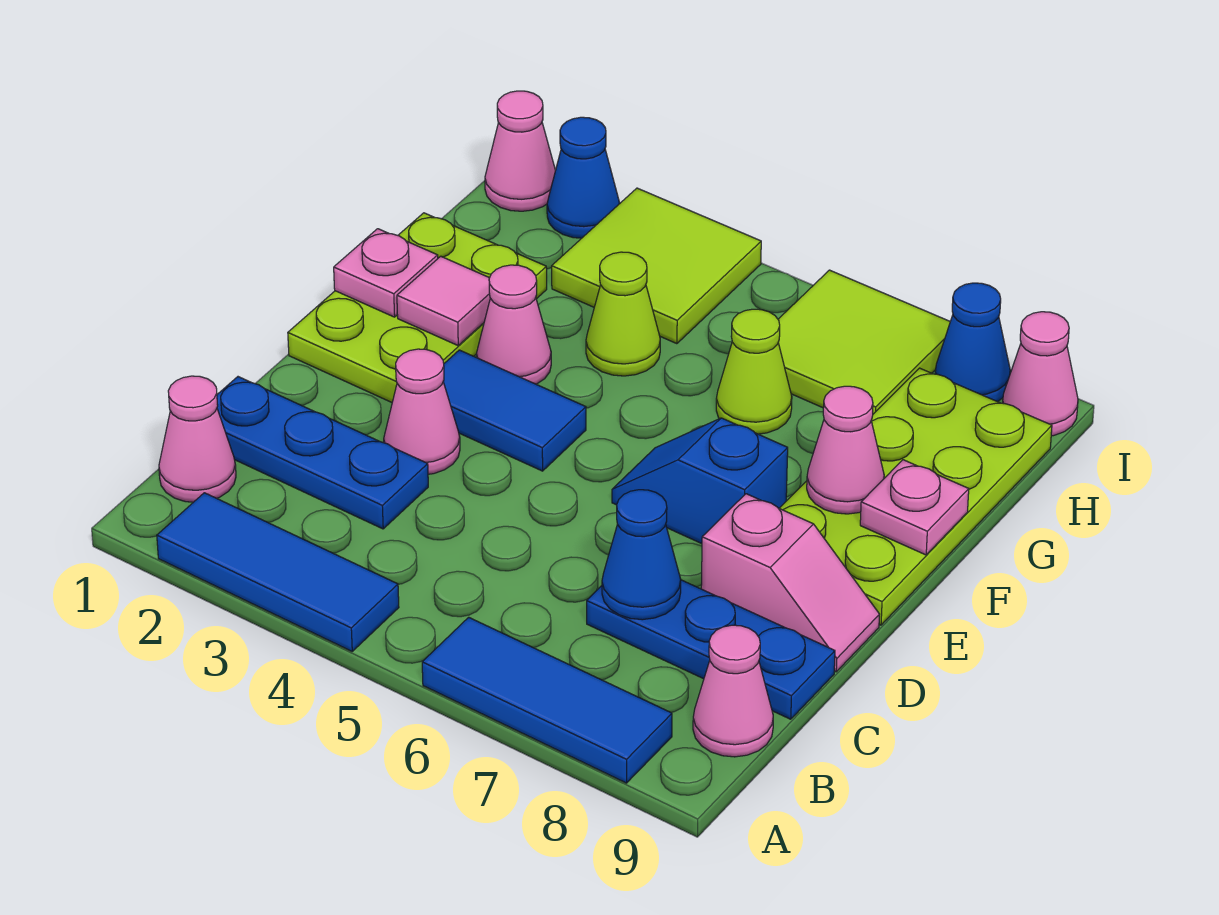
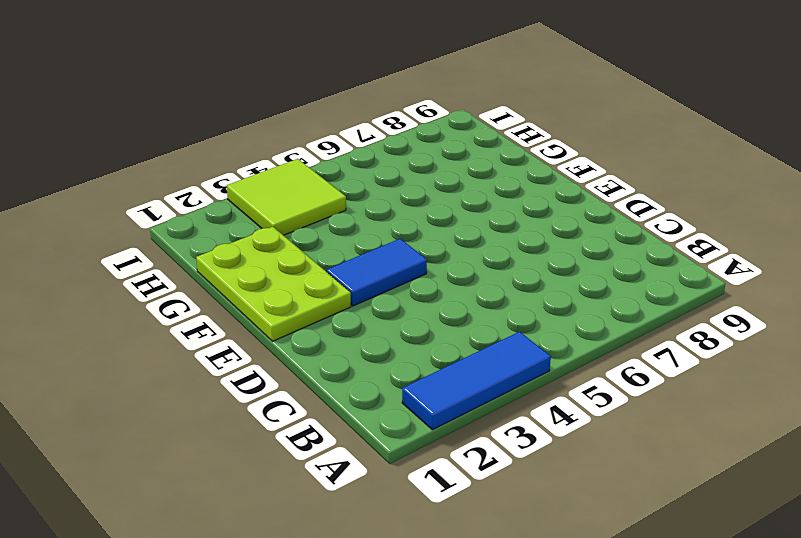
none -> blue tile A6:A8 level 1
none -> pink cone B1 level 1
none -> pink cone B9 level 1

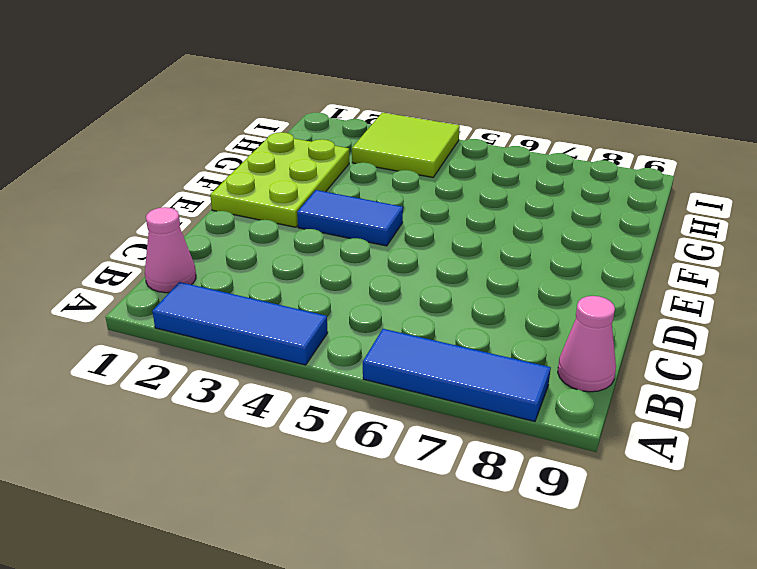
none -> blue plate C1:C3 level 1
none -> blue plate C7:C9 level 1
none -> pink cone D3 level 1

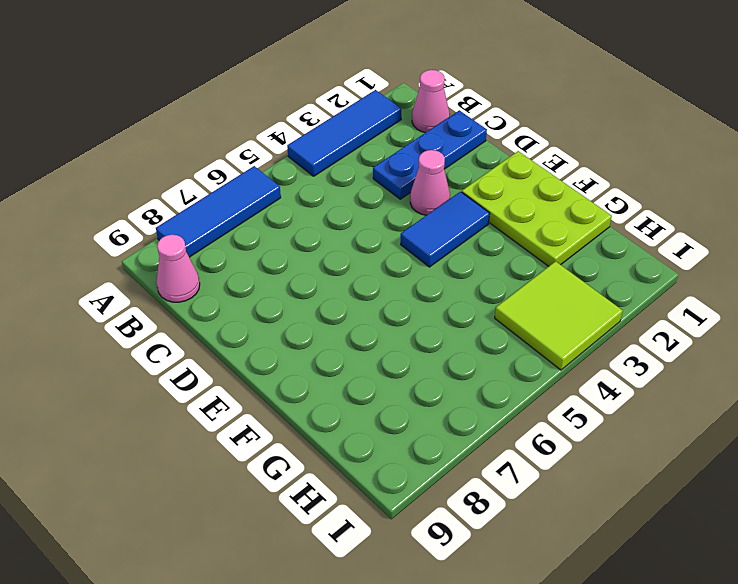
none -> blue plate C7:C9 level 1
none -> pink slope D8:D9 level 1 top 8
none -> blue slope E6:E7 level 1 top 7

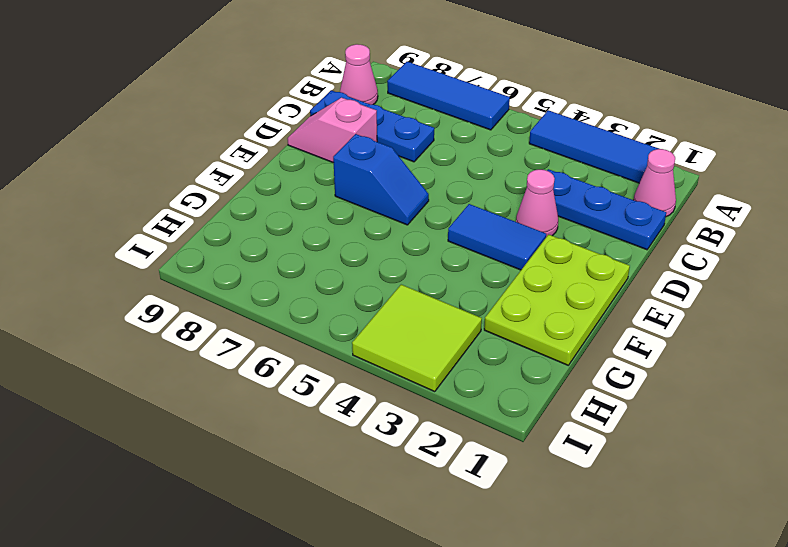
none -> lime plate E8:H9 level 1
none -> pink cone F3 level 1
none -> lime cone G4 level 1

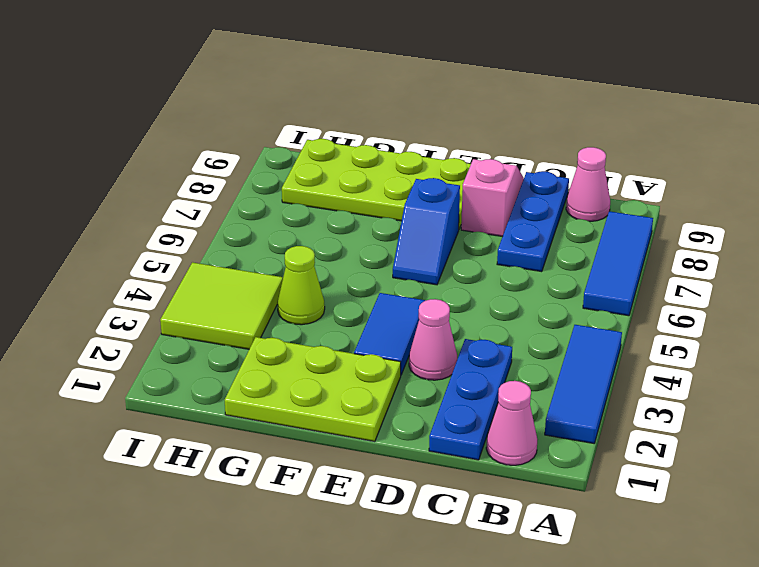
none -> pink cone F3 level 1
none -> lime cone G6 level 1
none -> lime tile H6:I7 level 1

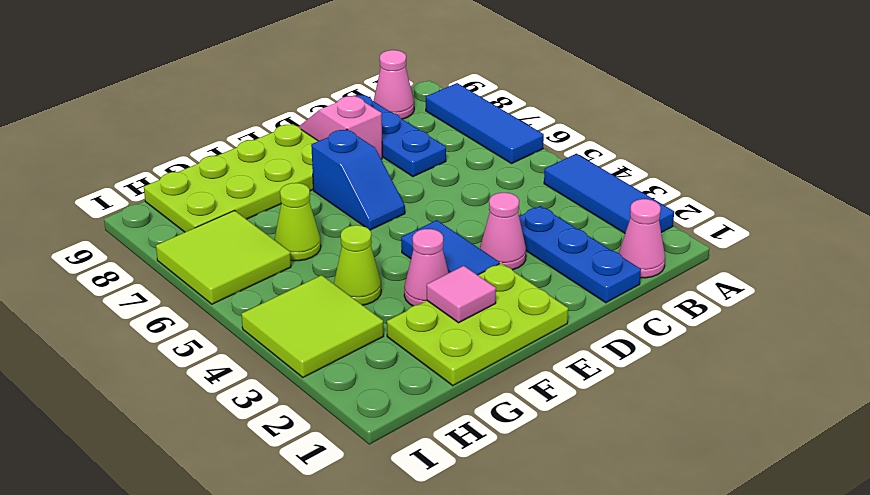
none -> pink cone I1 level 1
none -> blue cone I2 level 1
none -> blue cone I8 level 1

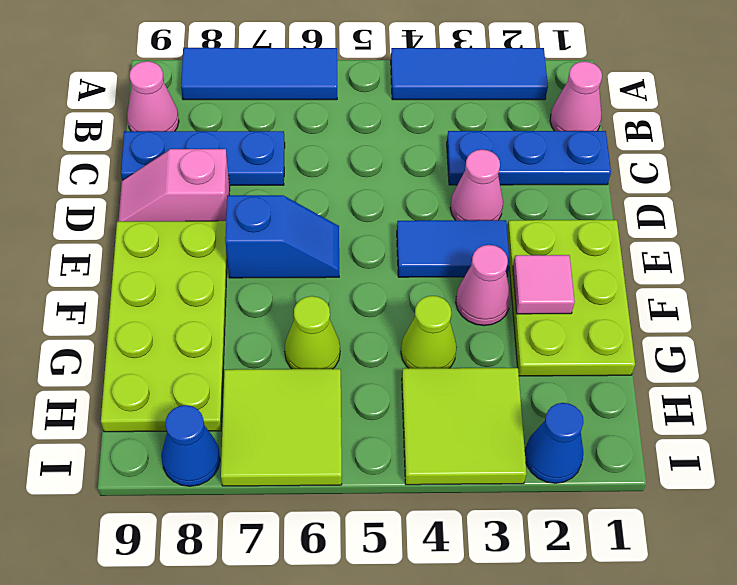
none -> pink cone I1 level 1
none -> pink cone I9 level 1
none -> blue cone C7 level 2

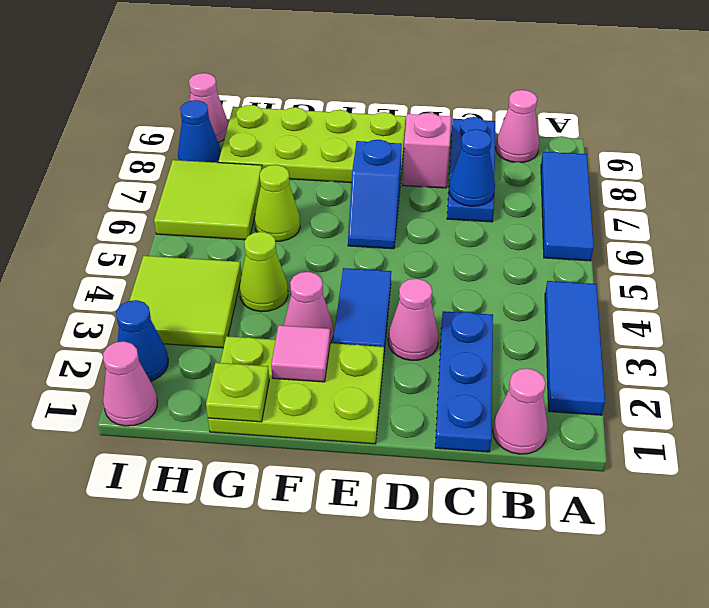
lime plate G1 level 2 -> none
none -> pink plate F1 level 2
none -> pink cone F8 level 2
none -> pink plate F9 level 2

